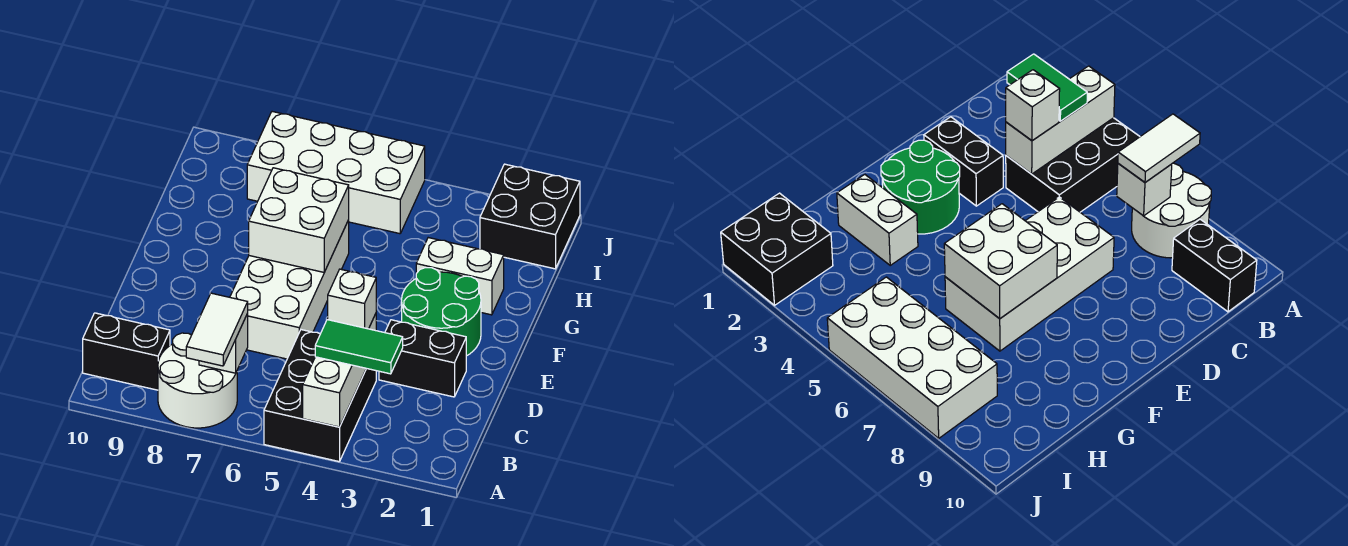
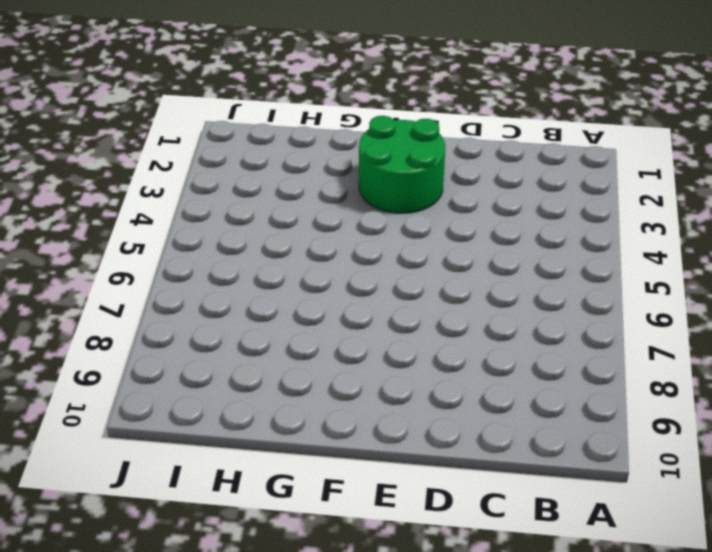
none -> black brick A4:C5 level 1
none -> white round brick A7:B8 level 1
none -> black brick B9:B10 level 1

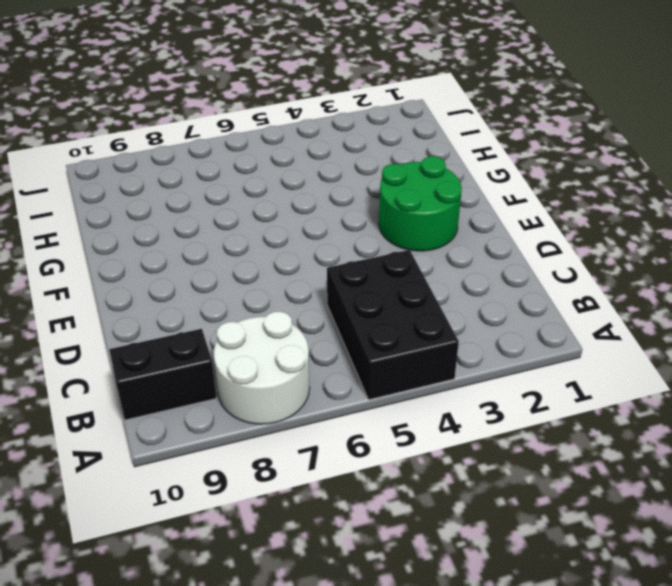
none -> black brick D2:D3 level 1
none -> white brick D6:G7 level 1
none -> white brick G2:G3 level 1

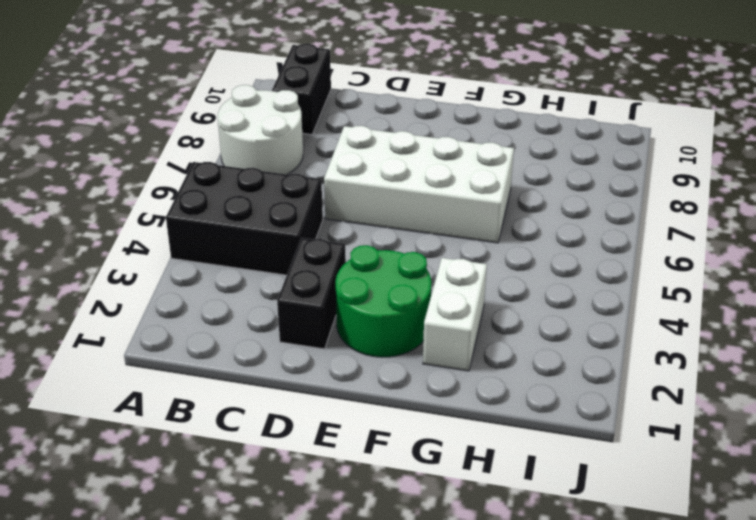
none -> black brick I1:J2 level 1
none -> white brick I5:J8 level 1
none -> white brick A4:C4 level 2

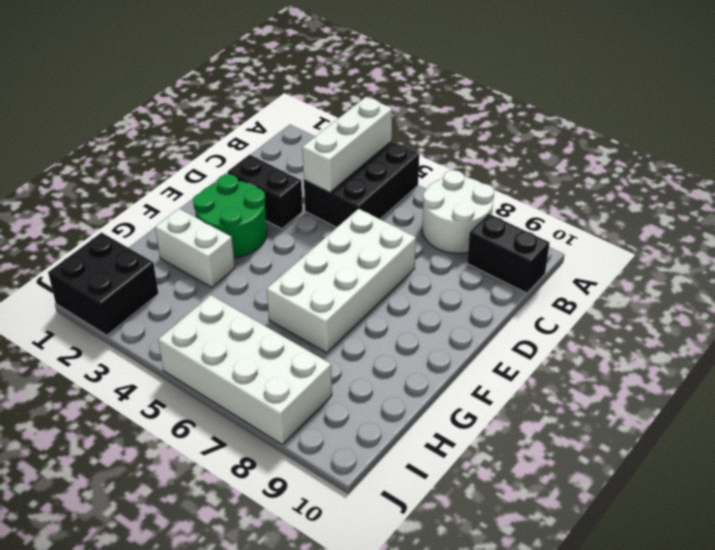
none -> white brick B7 level 2
none -> white brick F6:G7 level 2
none -> white tile A7:B7 level 3

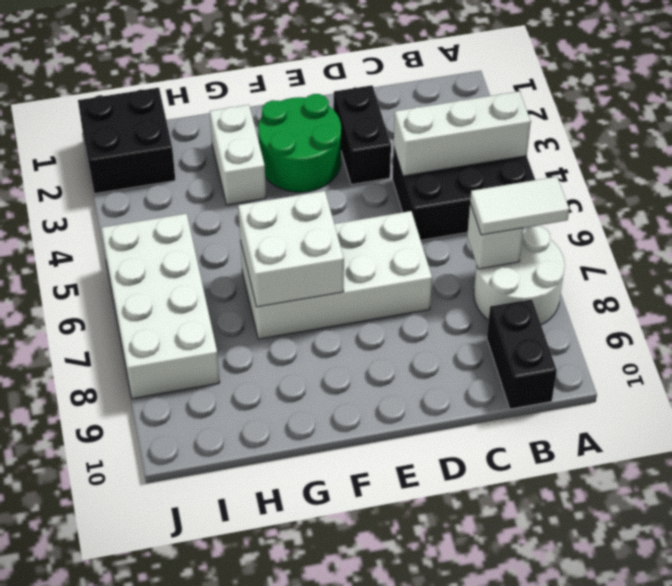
none -> green tile B3:B4 level 3
none -> white brick C4 level 3

